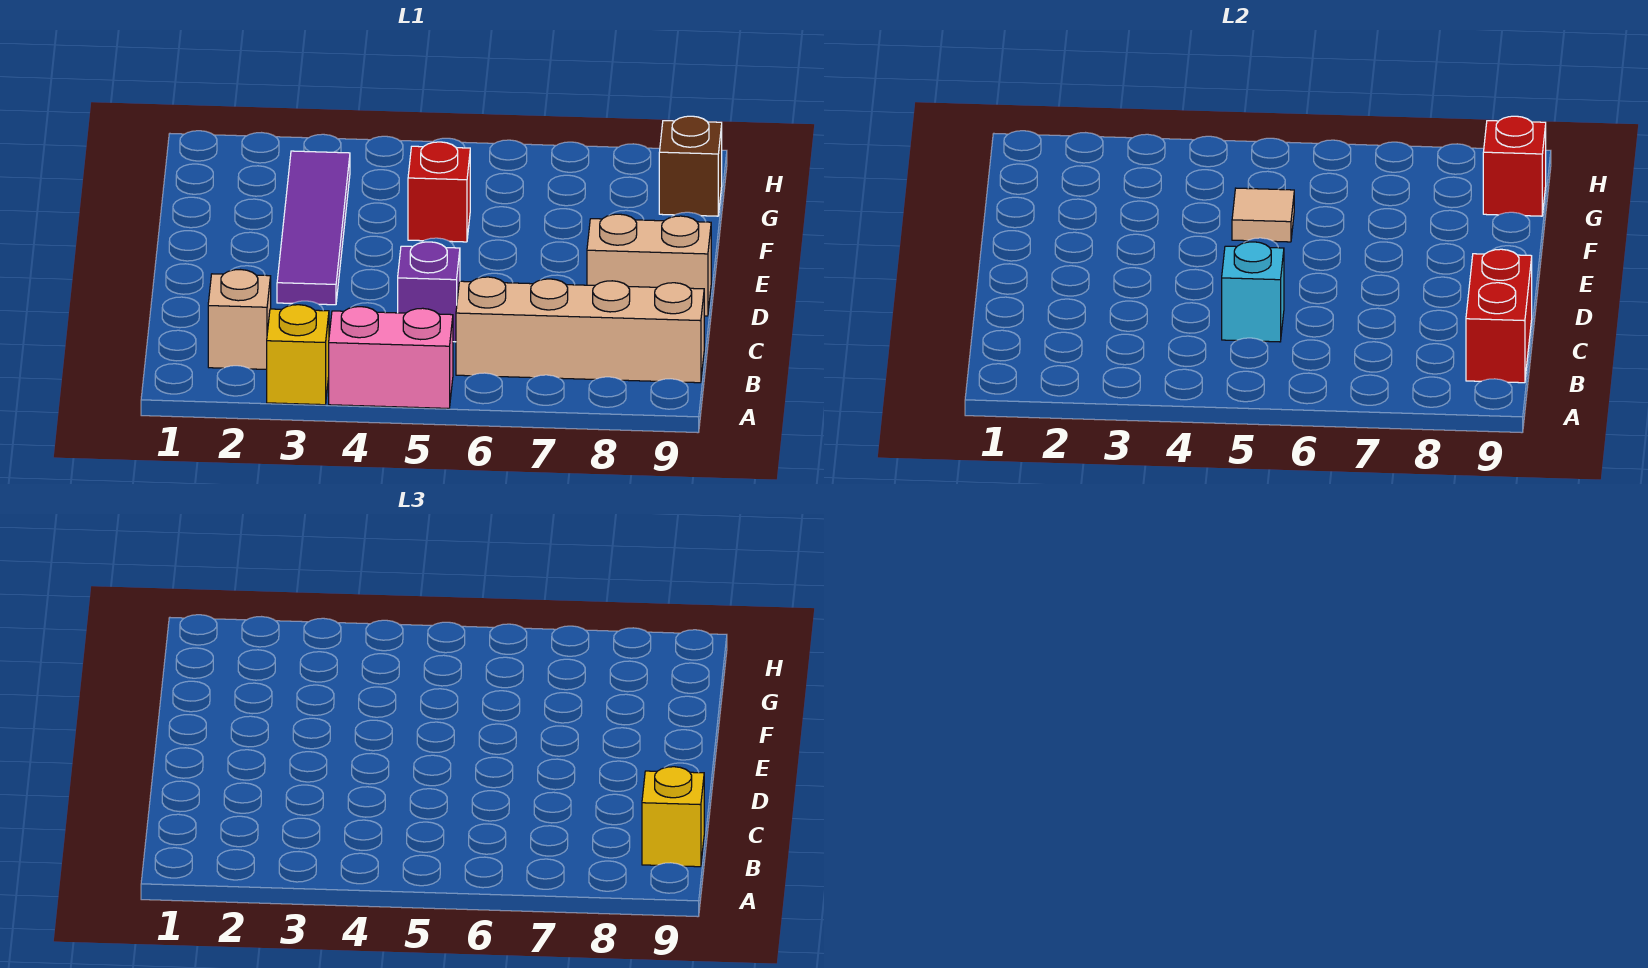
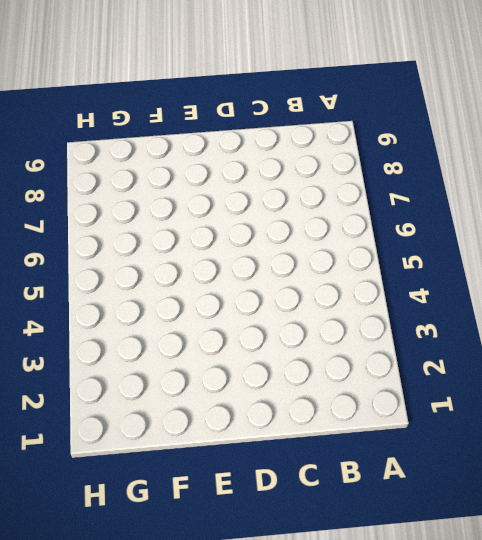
none -> yellow brick A3 level 1
none -> pink brick A4:A5 level 1
none -> tan brick B2 level 1

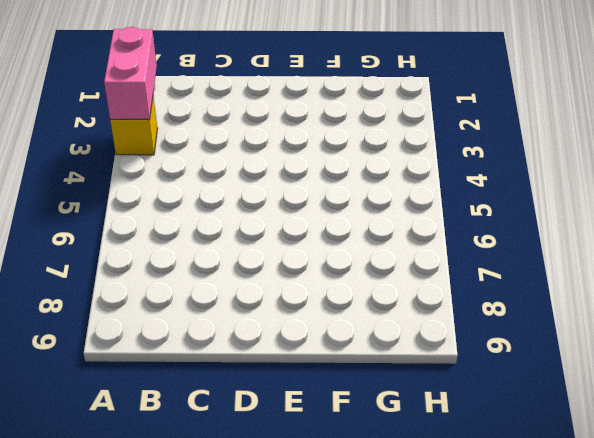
pink brick A2:A3 level 2 -> pink brick A4:A5 level 1
none -> tan brick B2 level 1
none -> tan brick B6:B9 level 1
none -> purple brick C5 level 1

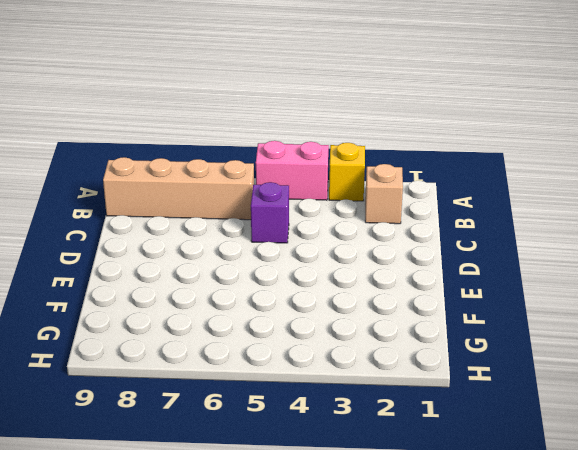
none -> purple tile D3:G3 level 1
none -> tan brick D8:D9 level 1
none -> red brick F5 level 1

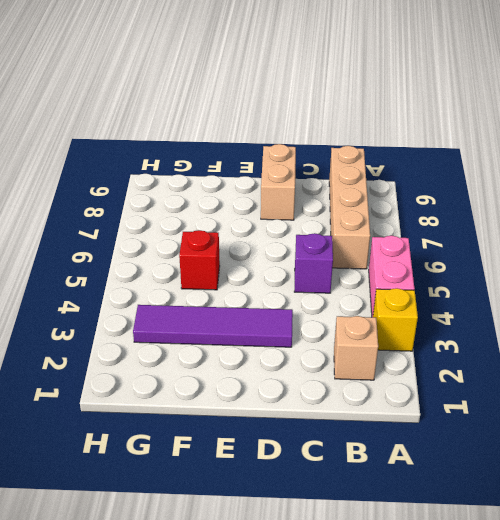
none -> brown brick G9 level 1
none -> red brick B9:C9 level 2
none -> cyan brick C5 level 2

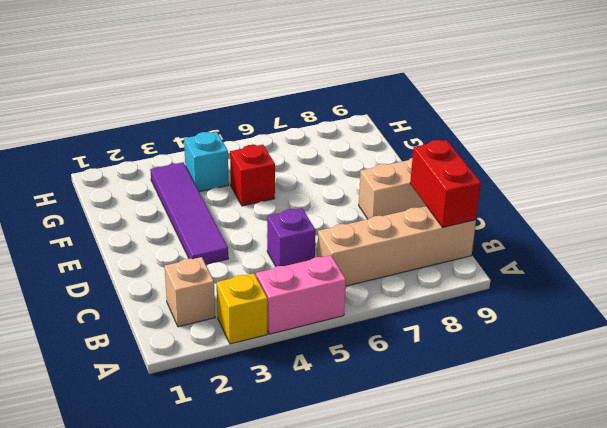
cyan brick G4 level 1 -> cyan brick C5 level 2
none -> brown brick G9 level 1
none -> tan tile F5 level 2
none -> red brick G9 level 2

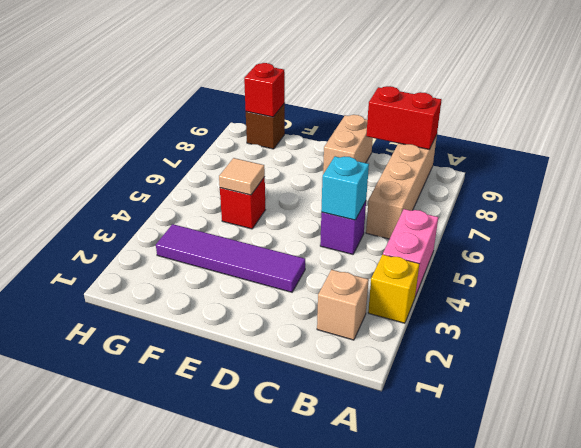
none -> yellow brick B9 level 3

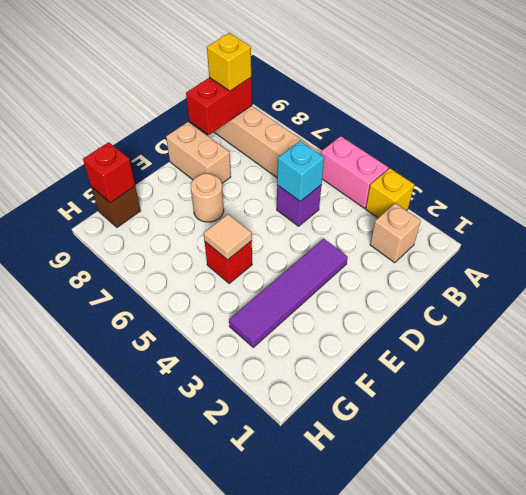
tan round brick E7 level 1 -> none

